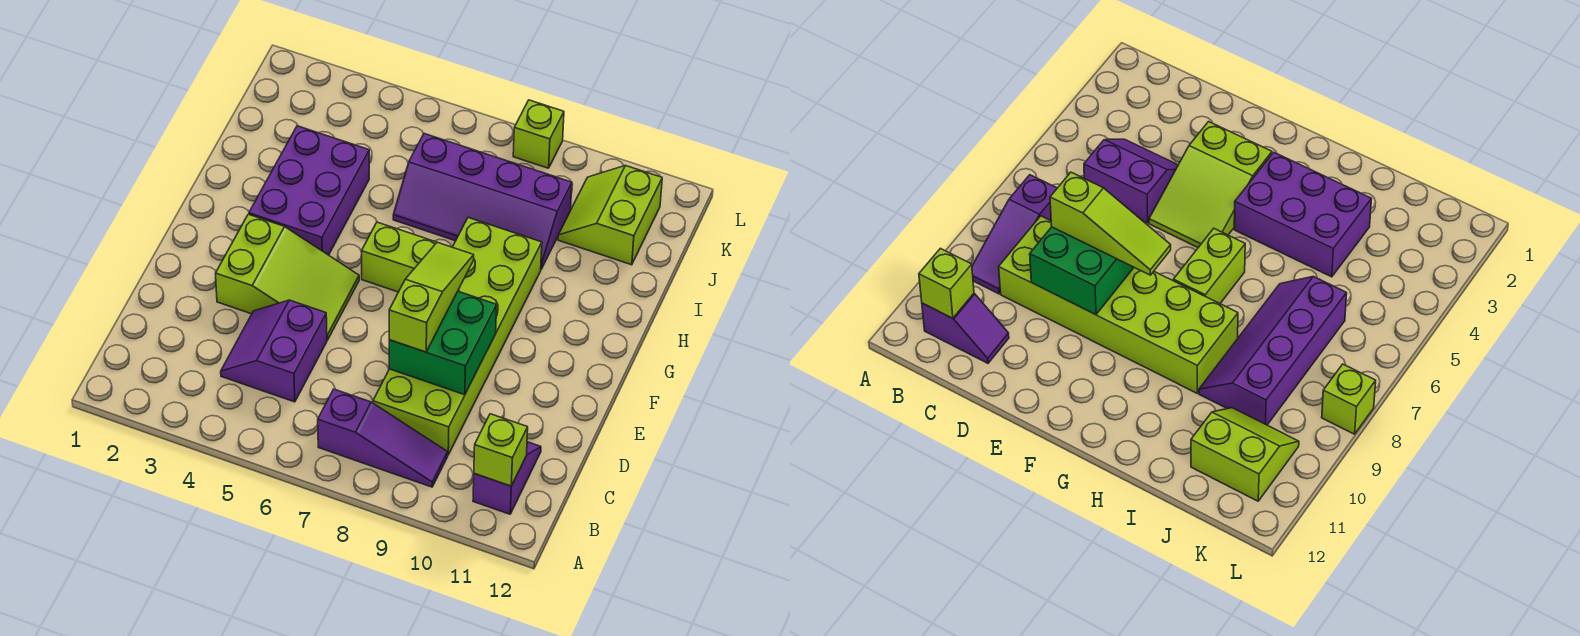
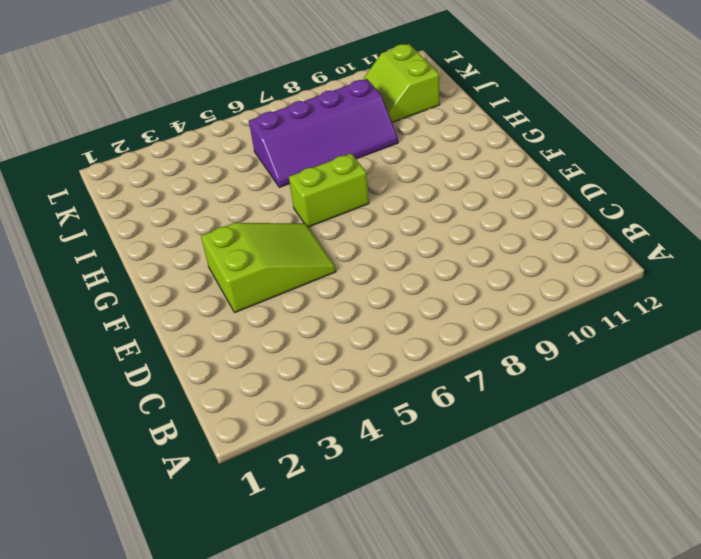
none -> purple slope B7:B9 level 1 top 7
none -> purple slope B11:C11 level 1 top B
none -> purple slope C4:D5 level 1 top 5

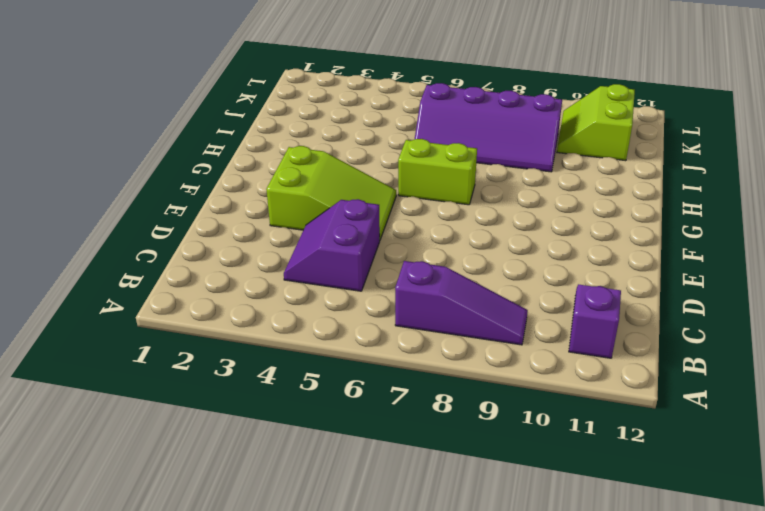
none -> lime brick C8:H9 level 1
none -> purple brick G3:I4 level 1
none -> lime brick L8 level 1

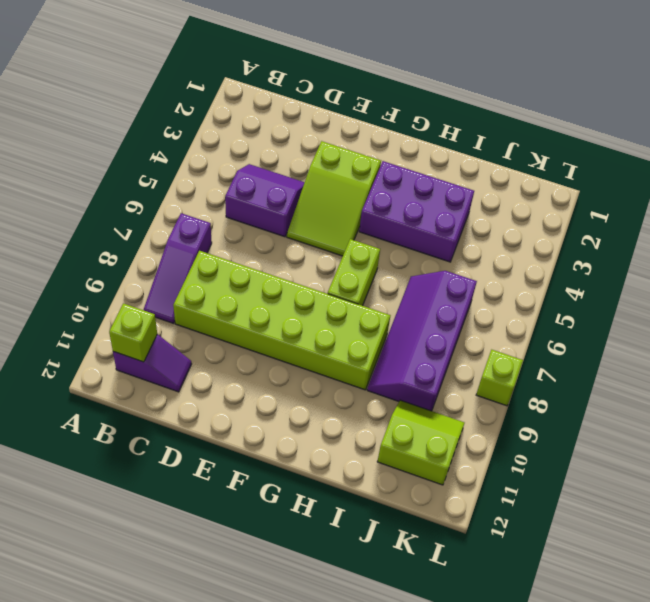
none -> green brick D8:E9 level 2
none -> lime slope D8:F8 level 3 top D

